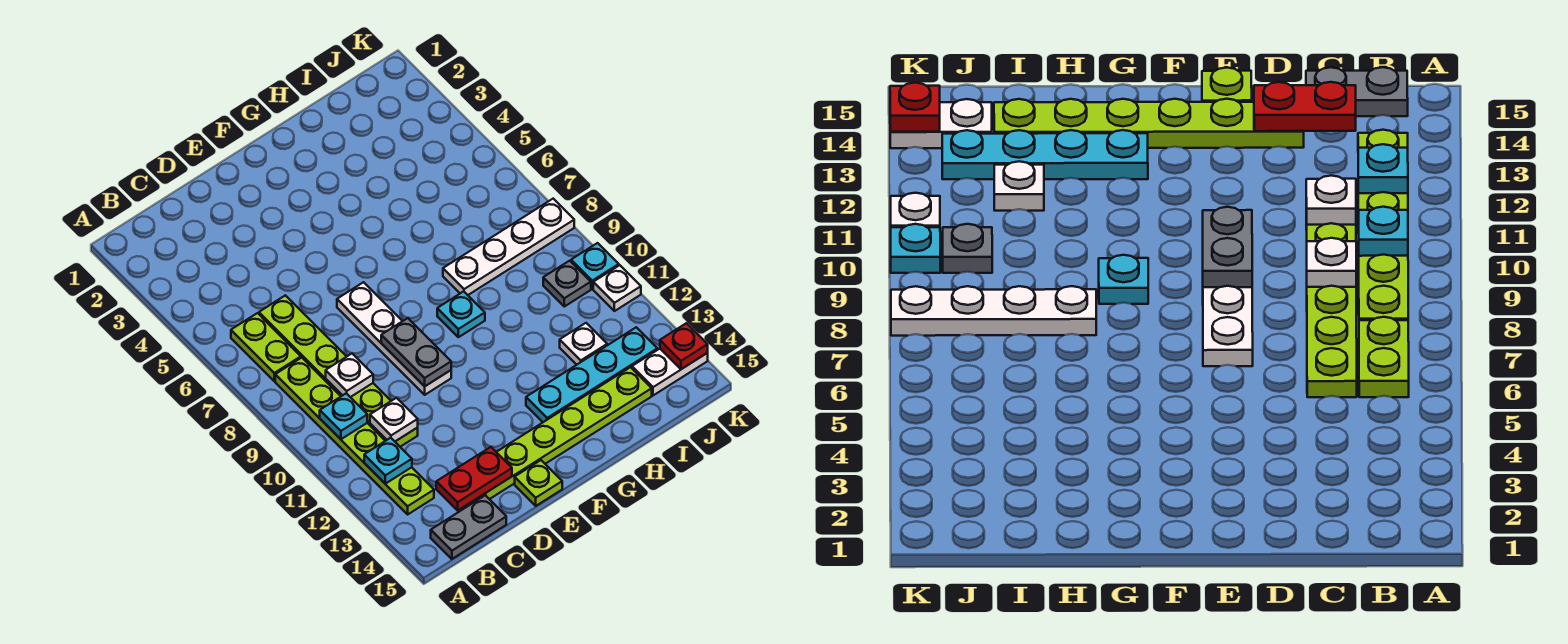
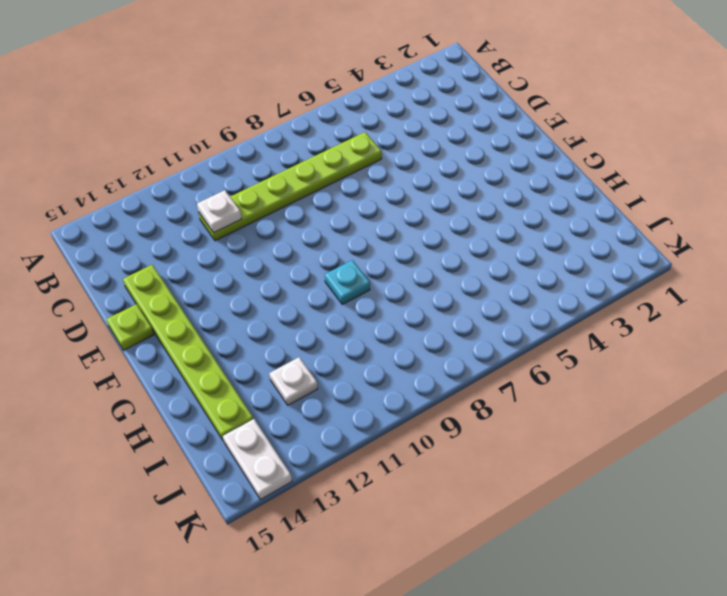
none -> lime plate B6:B7 level 1
none -> lime plate B8:B13 level 1
none -> grey plate B15:C15 level 1

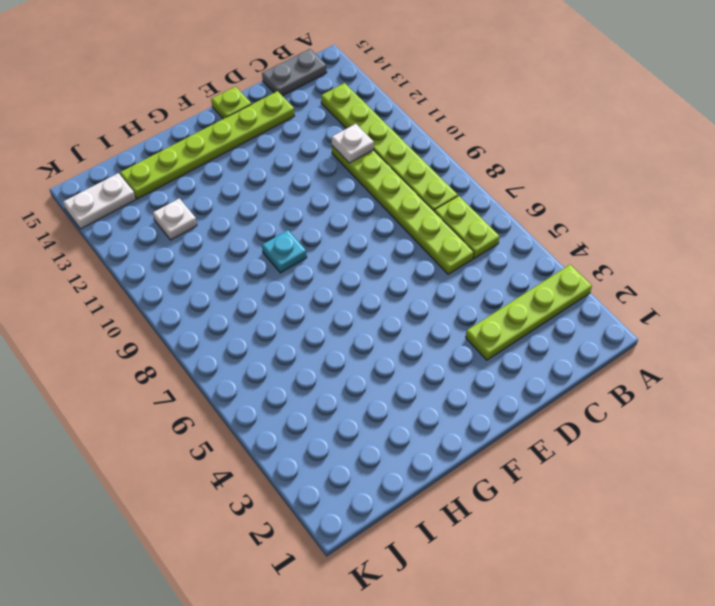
lime plate A3:D3 level 1 -> none
none -> white plate E7:E10 level 1
none -> cyan plate G13:J13 level 1
none -> white plate H8:K8 level 1

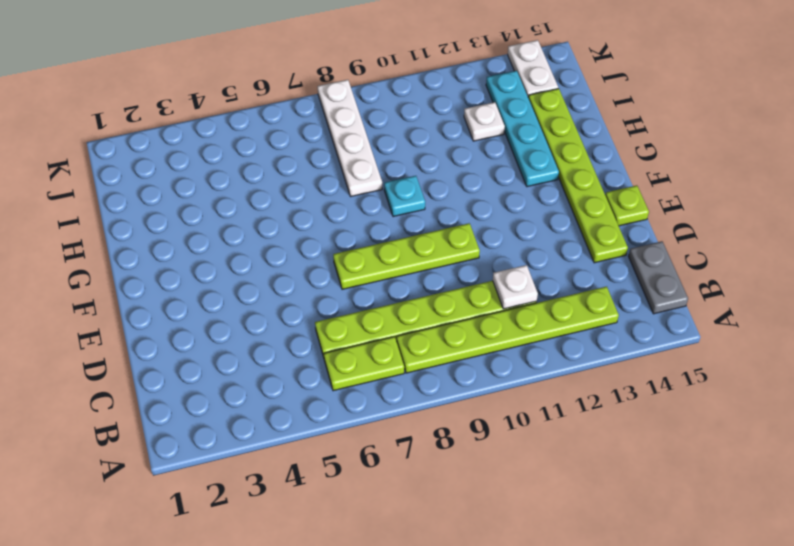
lime plate E7:E10 level 1 -> white plate E7:E10 level 1
none -> grey plate J10 level 1
none -> cyan plate K10 level 1
none -> white plate K11 level 1

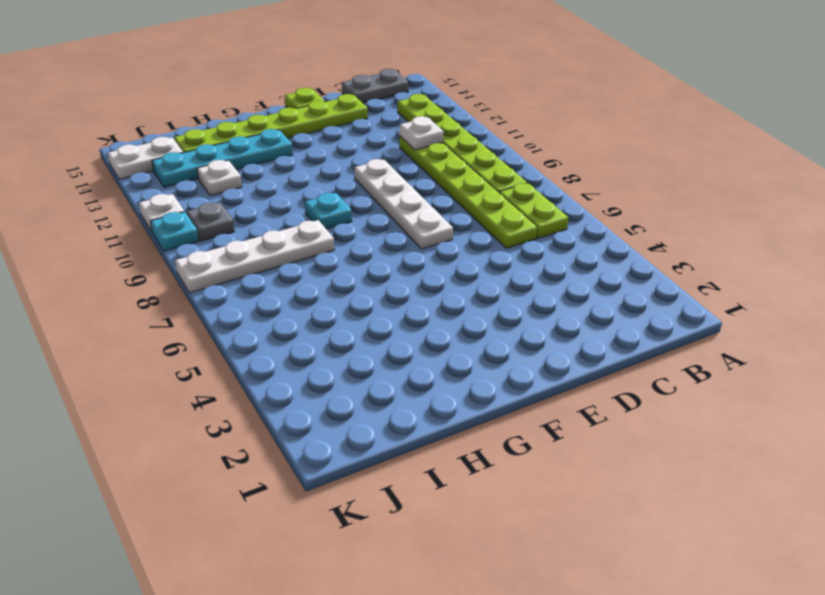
none -> cyan plate B10 level 2
none -> cyan plate B12 level 2
none -> white plate C9 level 2

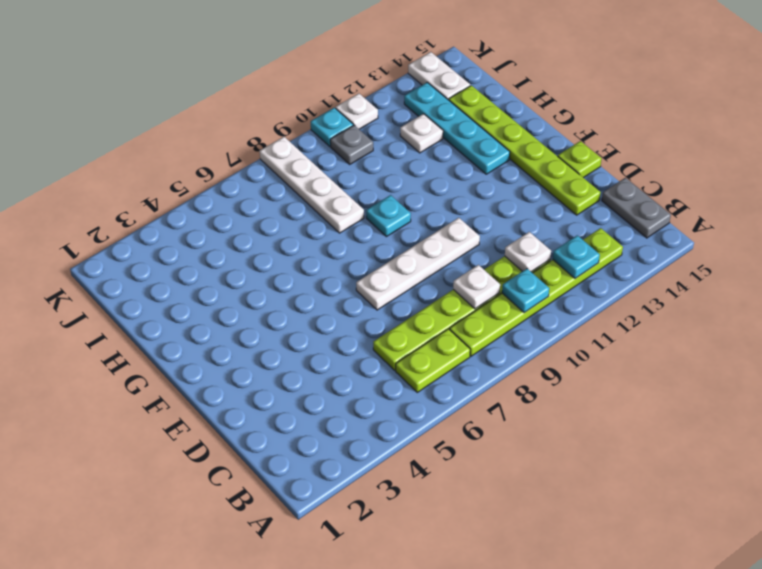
none -> red plate C14:D14 level 2
none -> grey plate E9:E10 level 2
none -> red plate K14 level 2

